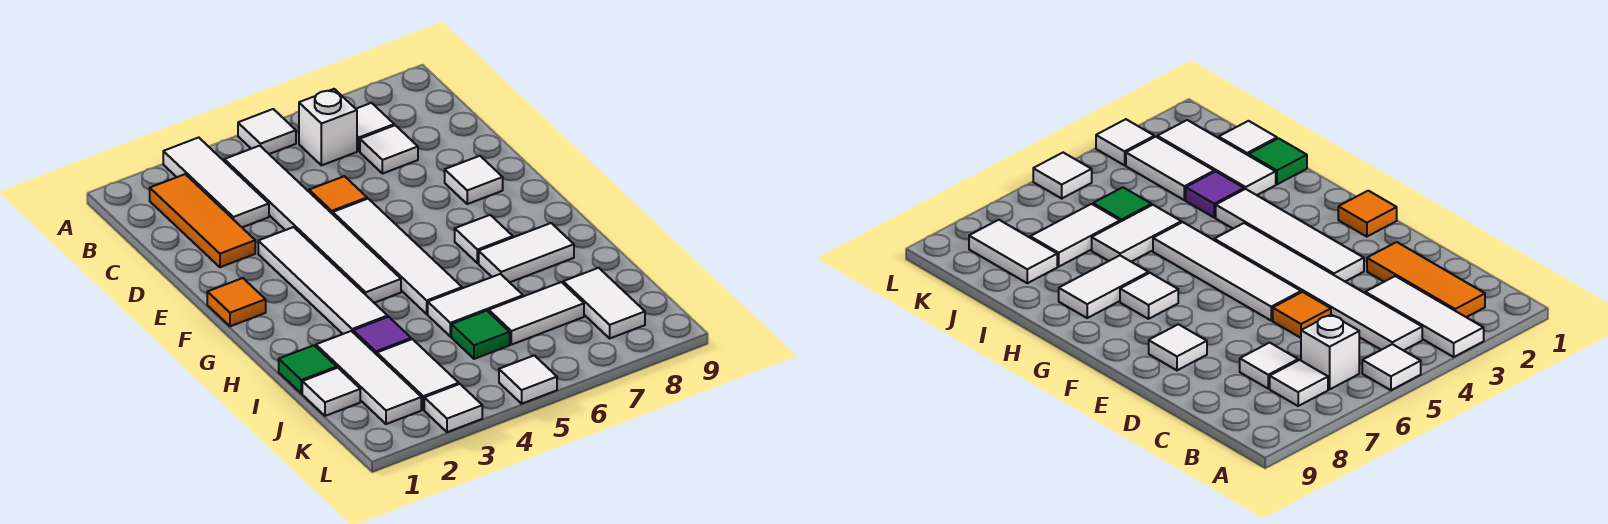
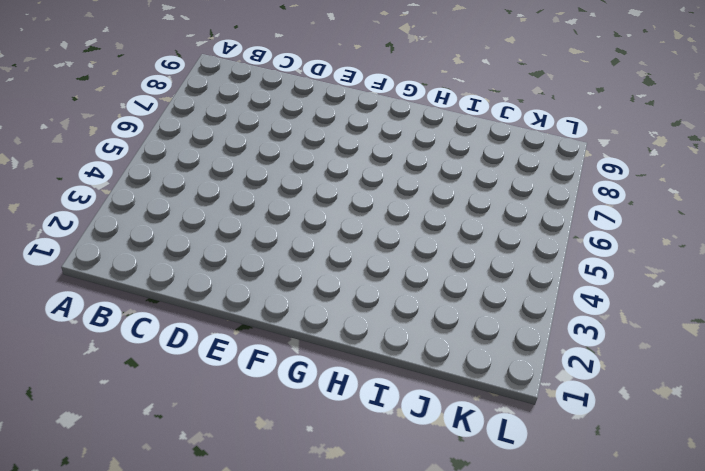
none -> white tile A3:C3 level 1
none -> white tile A5 level 1
none -> orange tile B2:D2 level 1

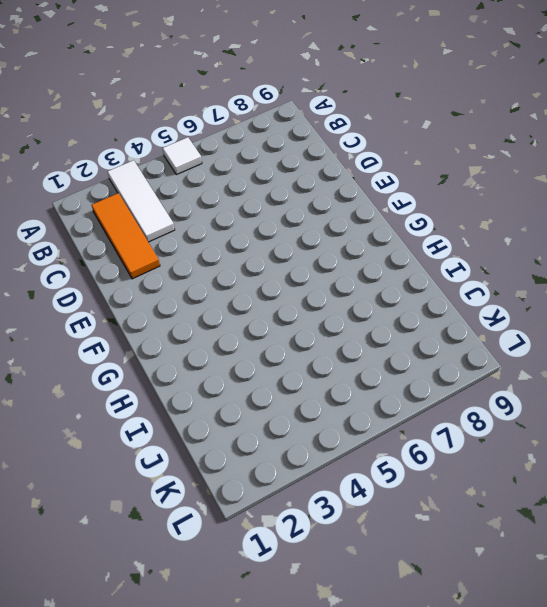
none -> white tile B4:G4 level 1
none -> white brick B6 level 1
none -> white tile B7 level 1

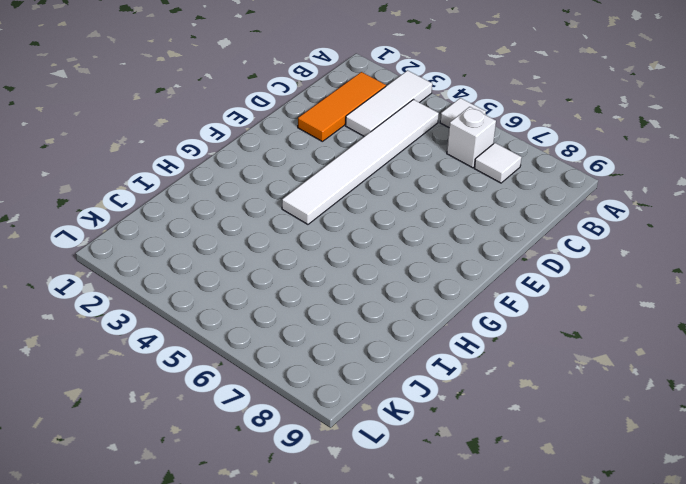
none -> white tile C7 level 1
none -> orange tile D5 level 1
none -> white tile E3:H3 level 1

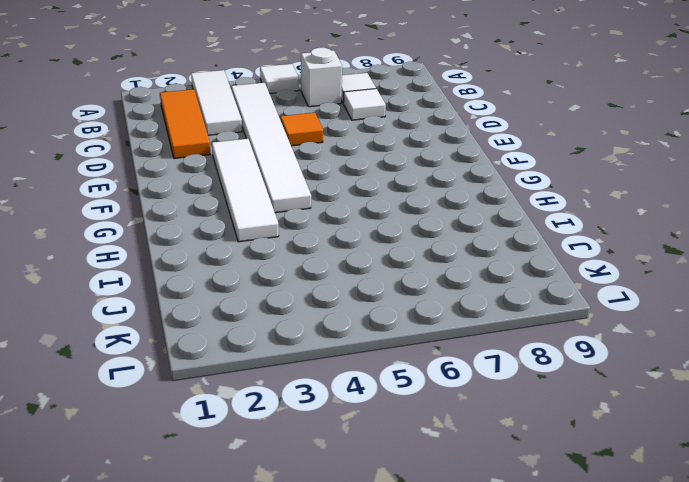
none -> white tile E5:H5 level 1
none -> white tile E8 level 1
none -> orange tile F1 level 1

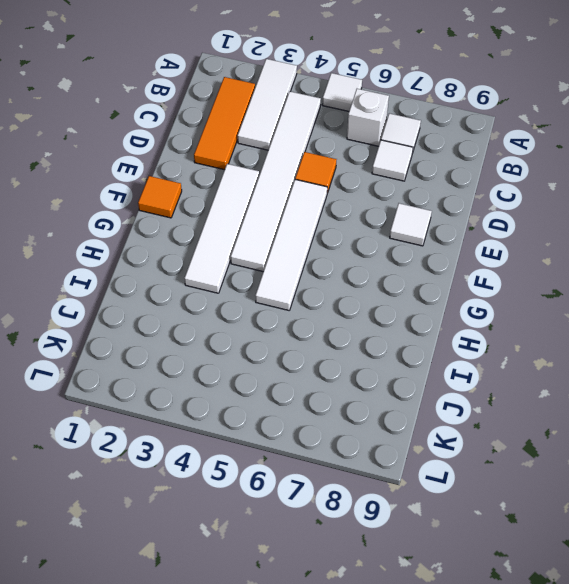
none -> white tile G7 level 1
none -> white tile H7:H8 level 1
none -> green tile I1 level 1

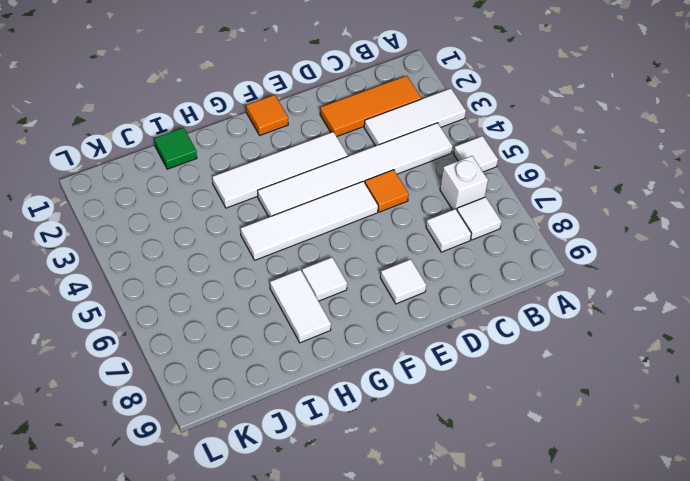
none -> white tile I2:K2 level 1
none -> purple tile I3 level 1
none -> white tile I5:I6 level 1

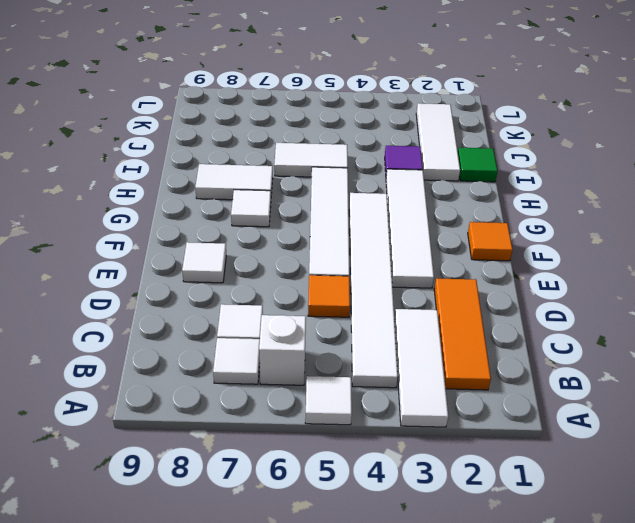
none -> white tile J1 level 1
none -> white tile J3:K3 level 1
none -> green tile J5 level 1

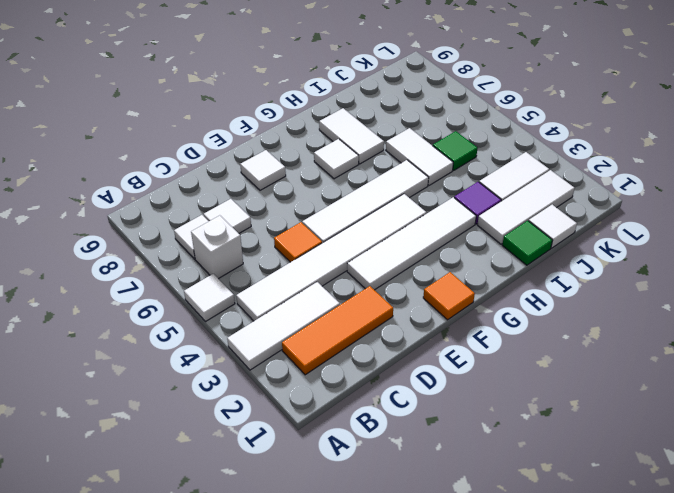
none -> white tile J6:J7 level 1
none -> white tile J8:K8 level 1
none -> white tile L3 level 1

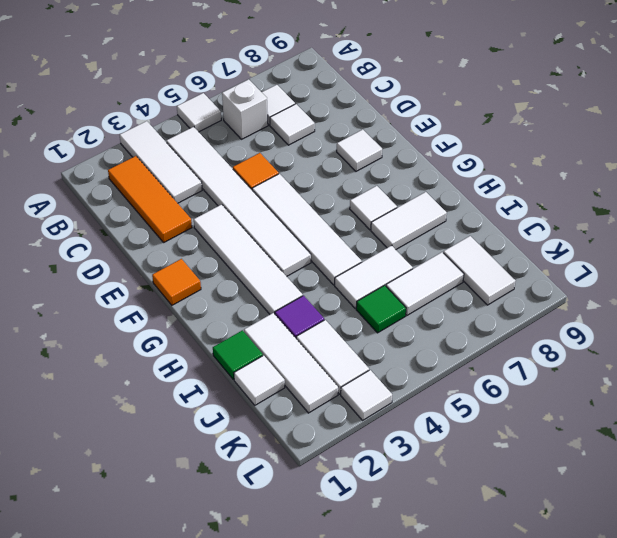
none -> white tile L5 level 1

